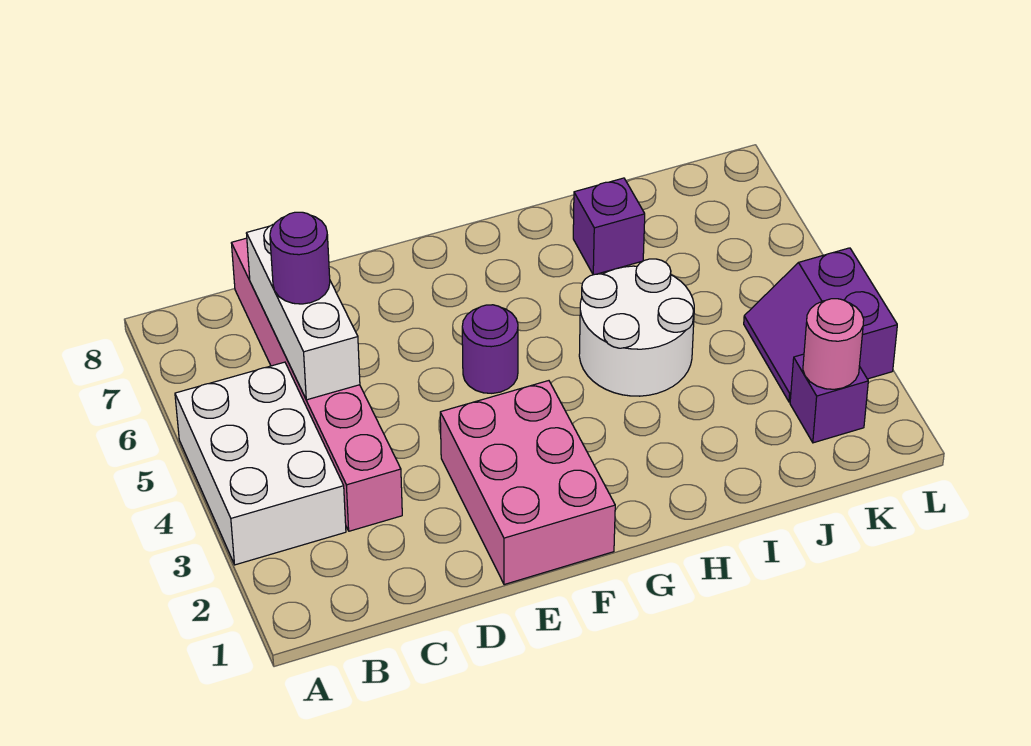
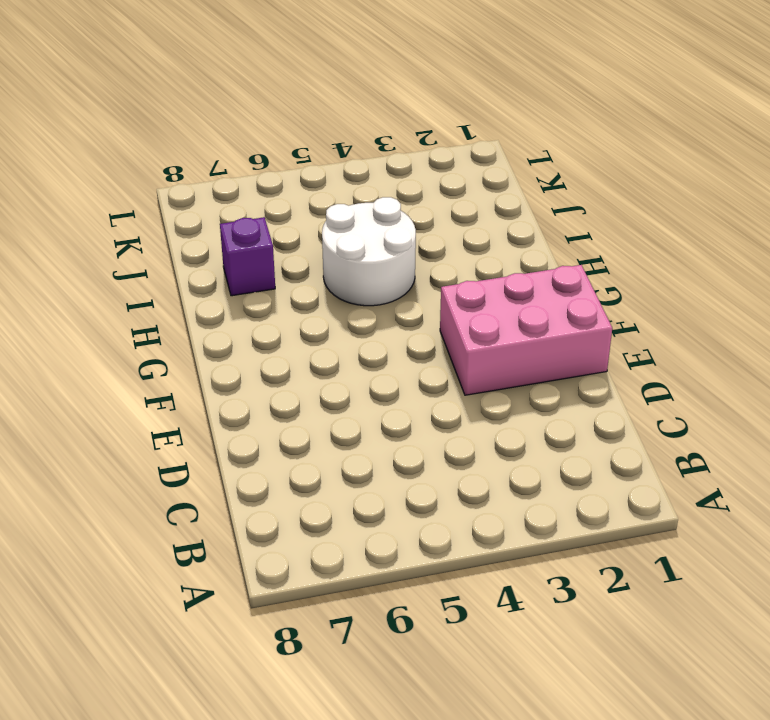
none -> white brick A3:B5 level 1
none -> pink brick C3:C8 level 1

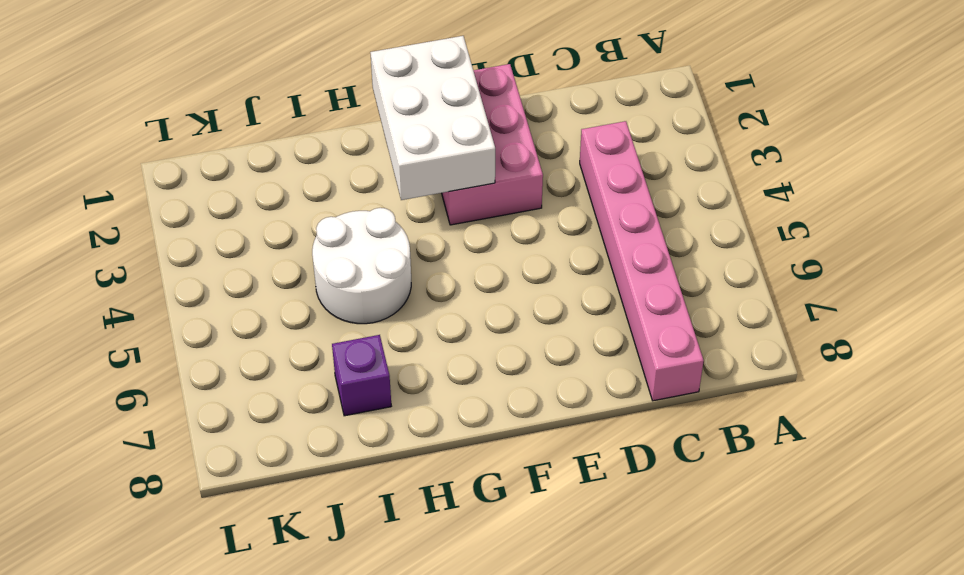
white brick F1:G3 level 2 -> white brick A3:B5 level 1
none -> purple round brick F5 level 1
none -> purple brick K2 level 1

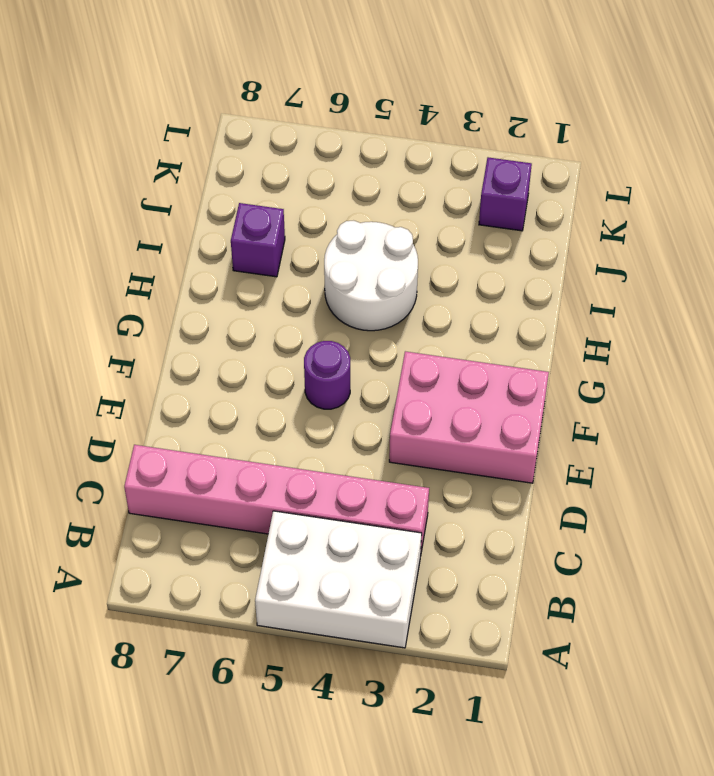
none -> purple slope K3:L4 level 1 top L
none -> white brick C5:C7 level 2

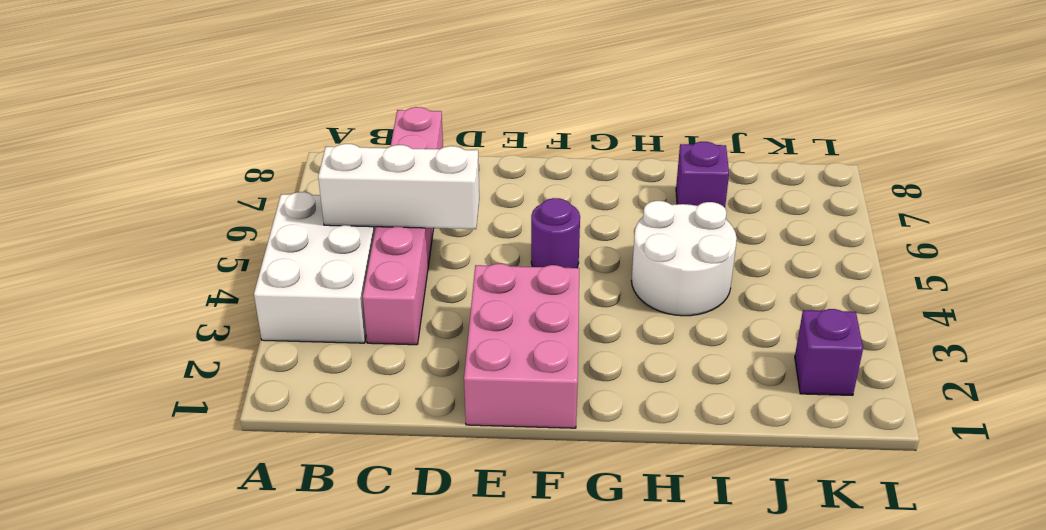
white brick B5:D5 level 2 -> white brick C5:C7 level 2
none -> purple slope K3:L4 level 1 top L
none -> pink round brick K2 level 2

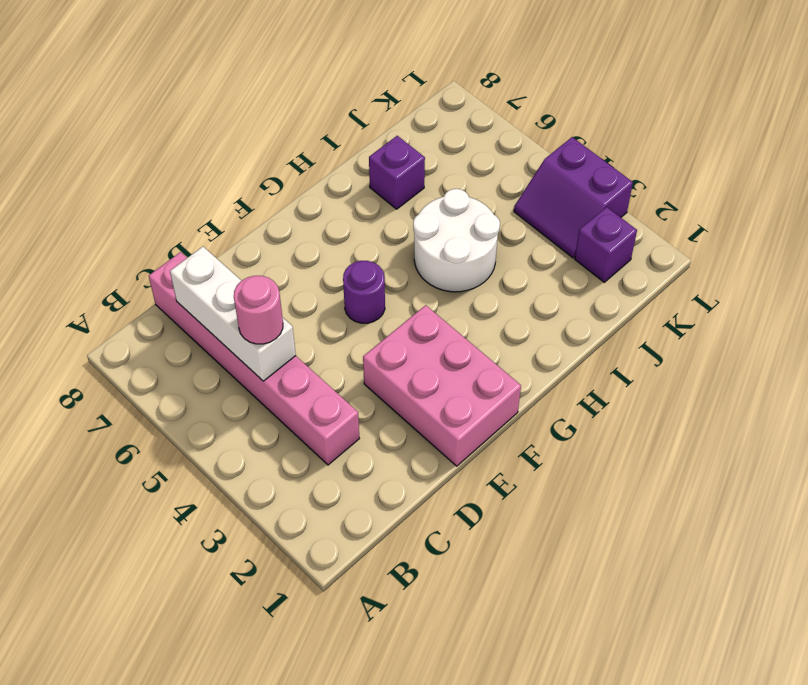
pink round brick C5 level 3 -> pink round brick K2 level 2
none -> white brick A3:B5 level 1
none -> purple round brick C6 level 3

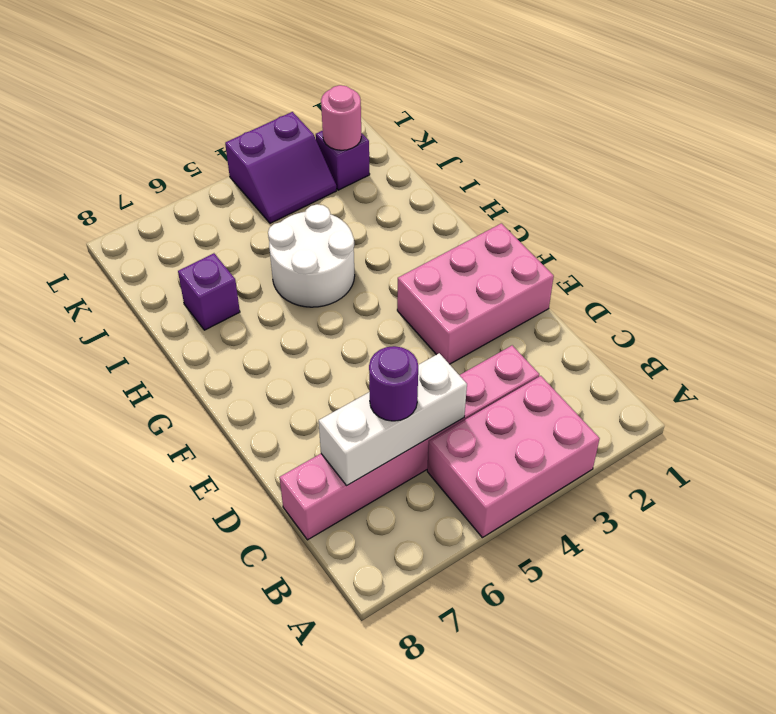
pink brick A3:B5 level 1 -> white brick A3:B5 level 1
none -> purple round brick F5 level 1

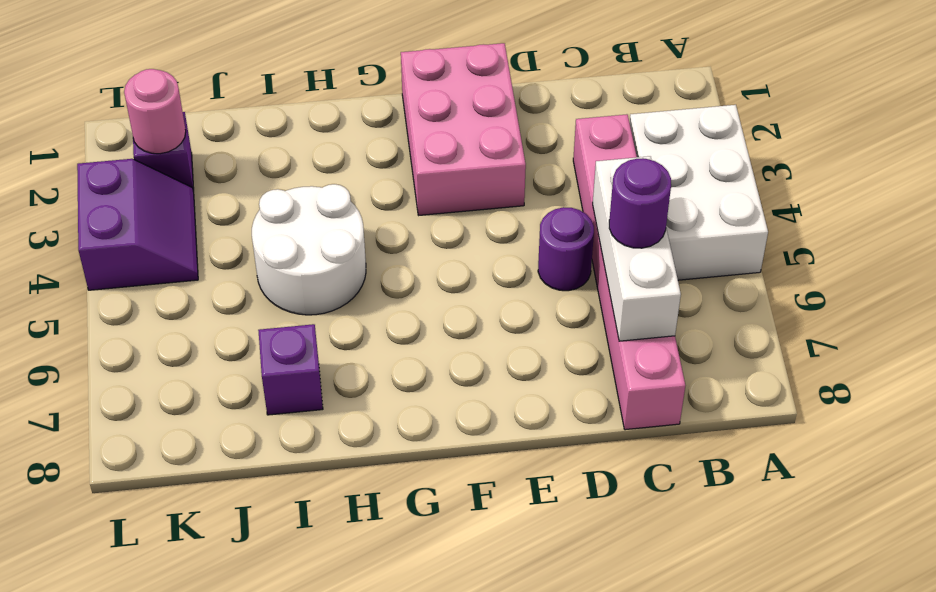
purple round brick D5 level 1 -> purple round brick F5 level 1

